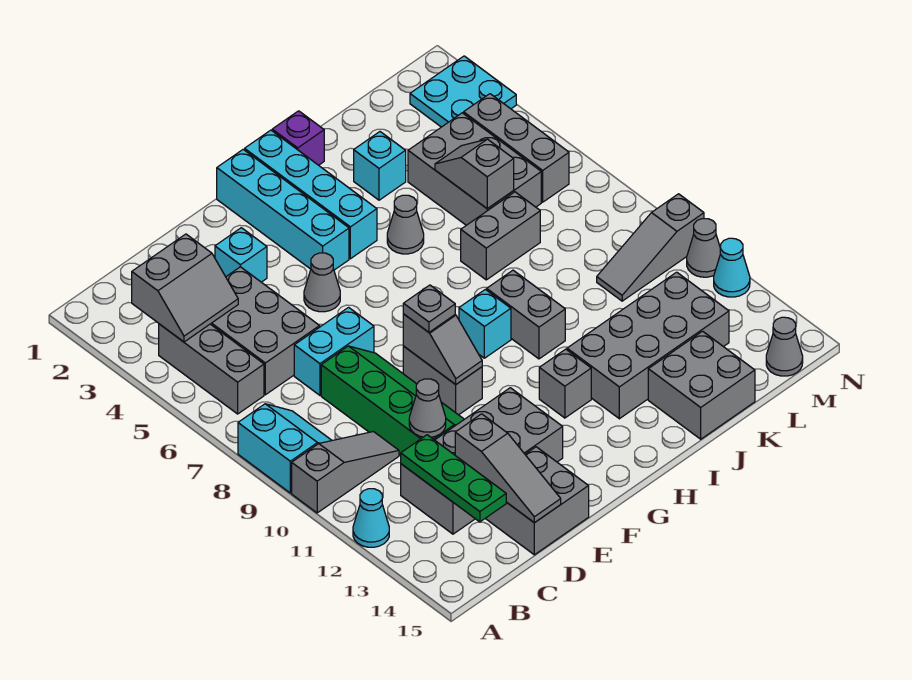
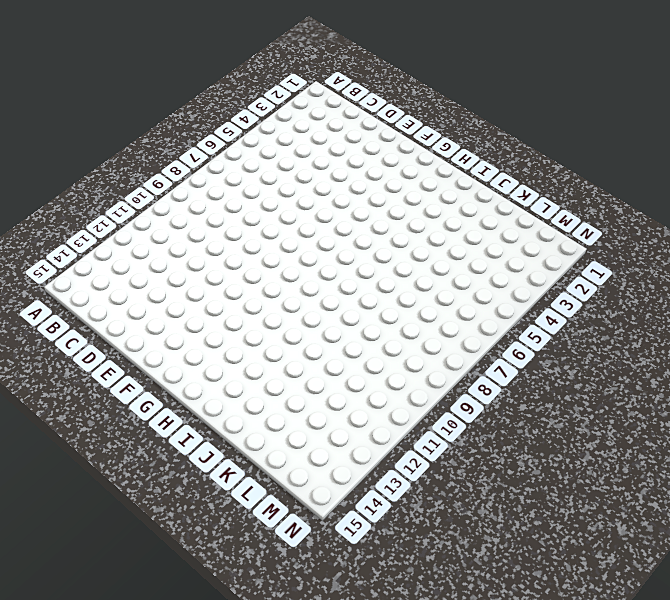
none -> cyan slope A8:B9 level 1 top A
none -> grey slope A10:C10 level 1 top A
none -> cyan cone A12 level 1
none -> grey brick B4:B6 level 1

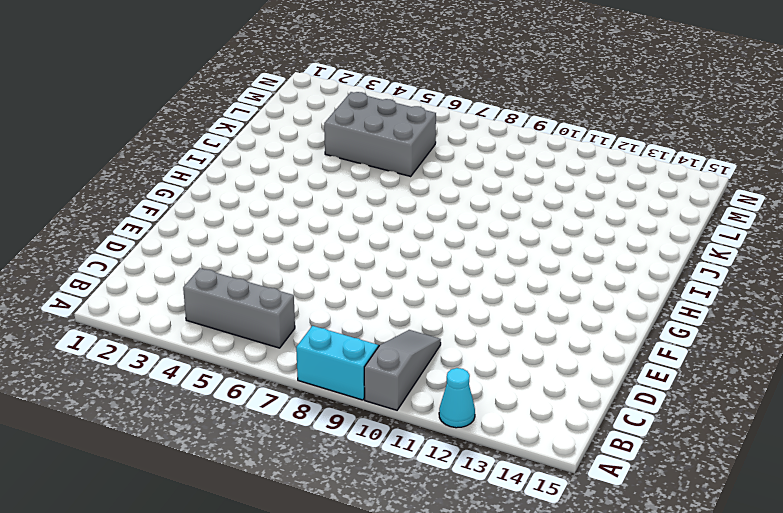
none -> grey brick C4:D6 level 1
none -> grey brick C12:F13 level 1
none -> cyan brick D7:E7 level 1
none -> green slope D8:E11 level 1 top D

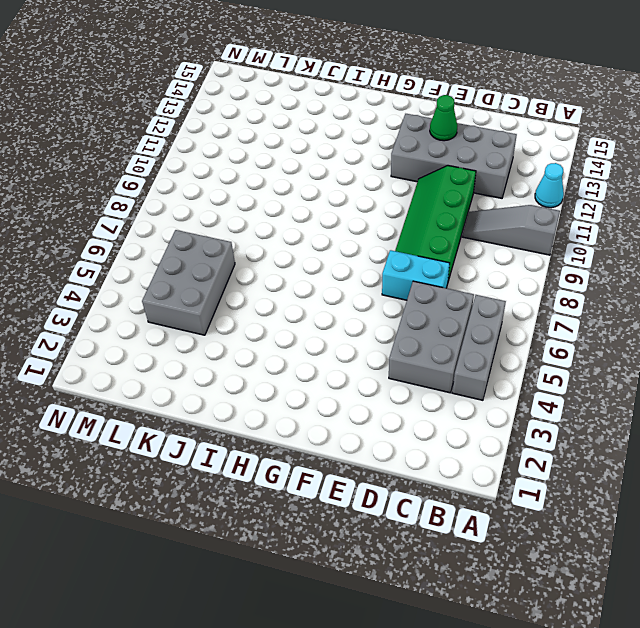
green cone E13 level 2 -> none
none -> cyan slope A8:B9 level 1 top A
none -> grey brick D14:E15 level 1
none -> cyan brick E3 level 1
none -> grey cone F5 level 1

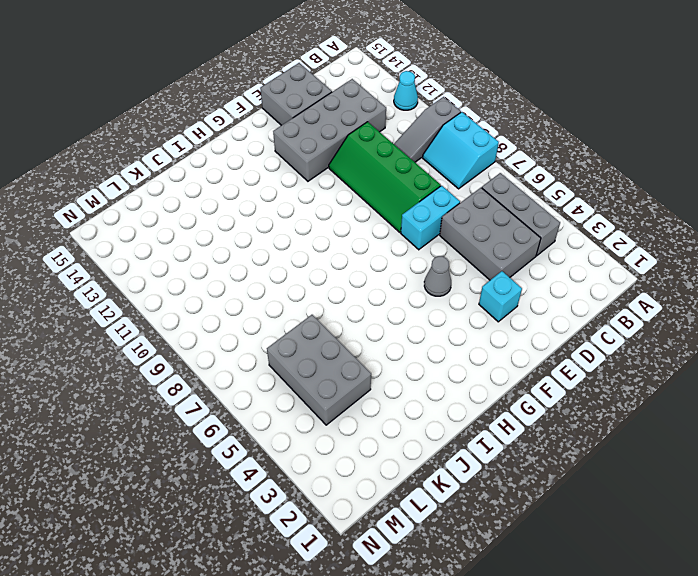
none -> grey brick F9:F10 level 1
none -> cyan brick G1:G4 level 1
none -> cyan brick H1:H4 level 1
none -> cyan brick H9 level 1

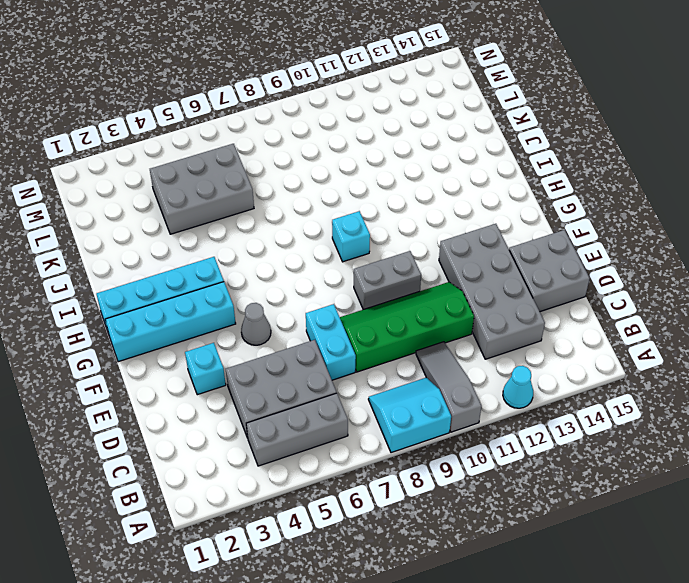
none -> grey brick H12 level 1
none -> purple brick I1 level 1
none -> grey cone I5 level 1
none -> grey brick I9:I10 level 1

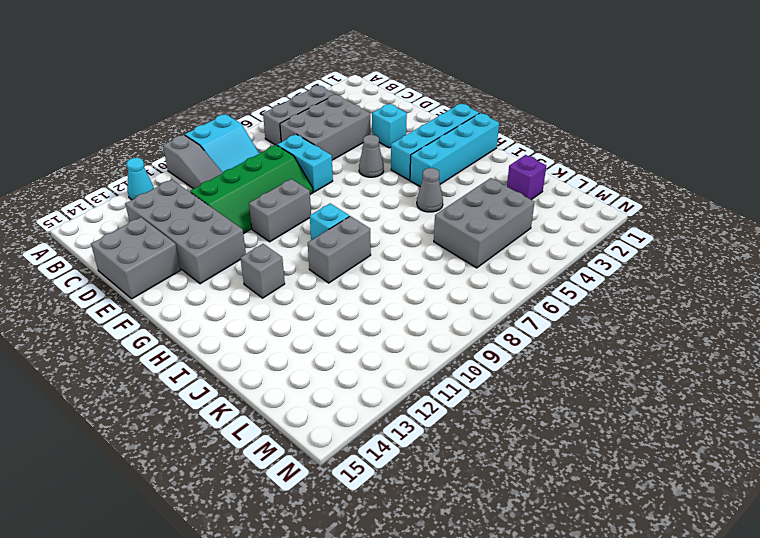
purple brick K2 level 1 -> purple brick I1 level 1
none -> grey brick I12:L13 level 1
none -> cyan brick J3 level 1
none -> grey brick J7:K7 level 1
none -> grey brick J14:K15 level 1

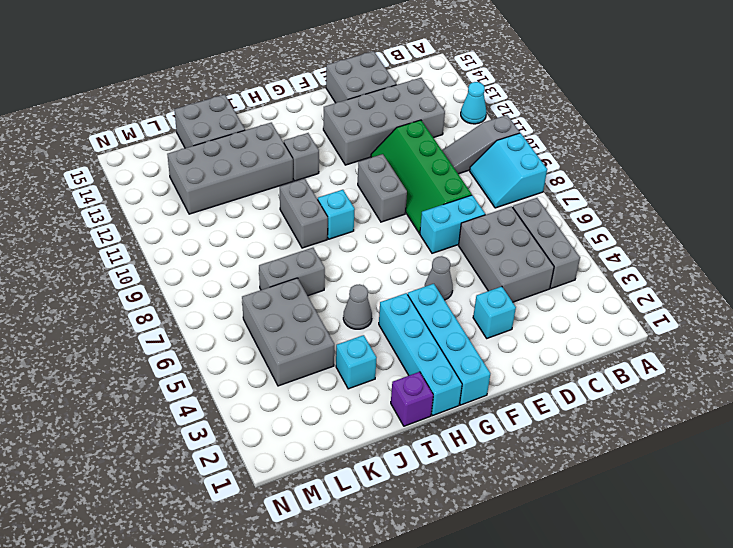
none -> grey slope L10:N10 level 1 top N
none -> cyan plate M2:N3 level 1
none -> grey brick M4:M6 level 1
none -> grey cone M15 level 1

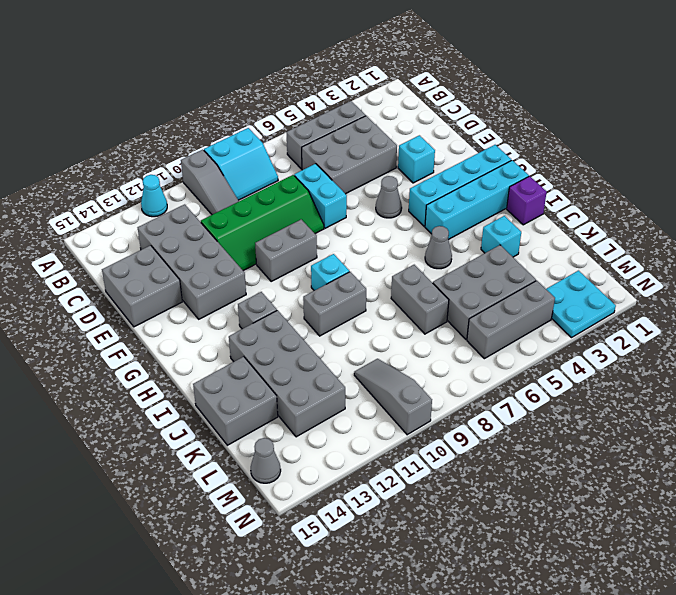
none -> grey cone N11 level 1
none -> cyan cone N12 level 1
none -> grey slope B3:C4 level 2 top 3
none -> green plate C12:C14 level 2

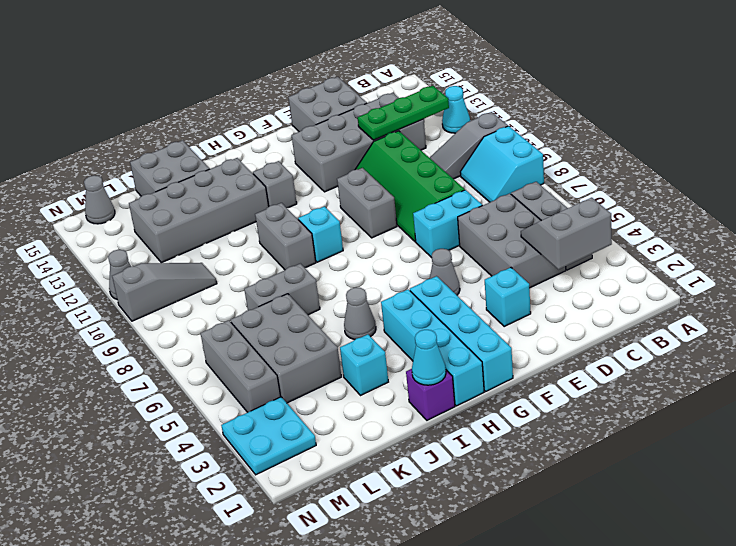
green plate B12:D12 level 2 -> green plate C12:C14 level 2
cyan cone I1 level 2 -> cyan cone N12 level 1
none -> grey cone D11 level 2
none -> grey slope D13:D15 level 2 top 13
none -> grey slope F9:F10 level 2 top 9
none -> grey slope K5:K6 level 2 top 6

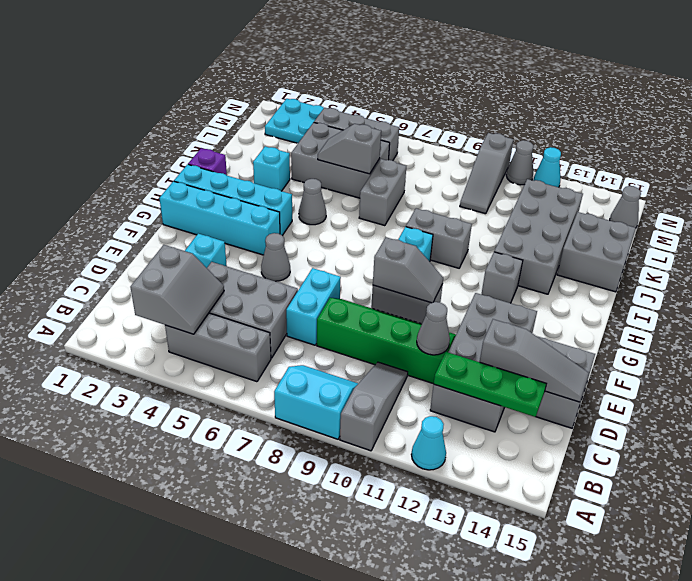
none -> grey plate F9 level 3

